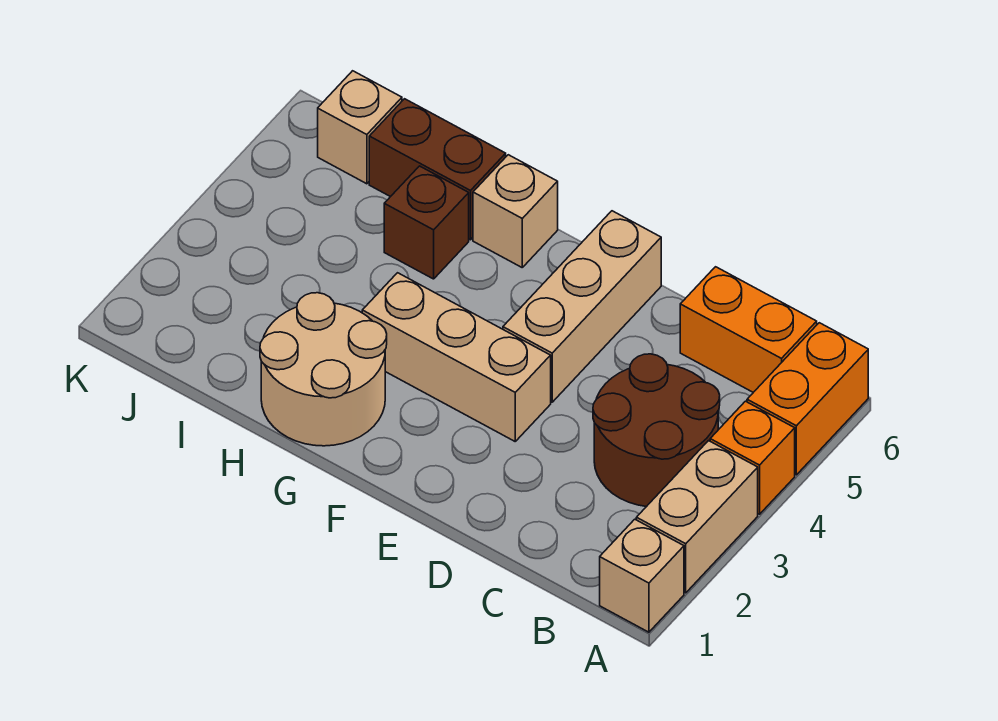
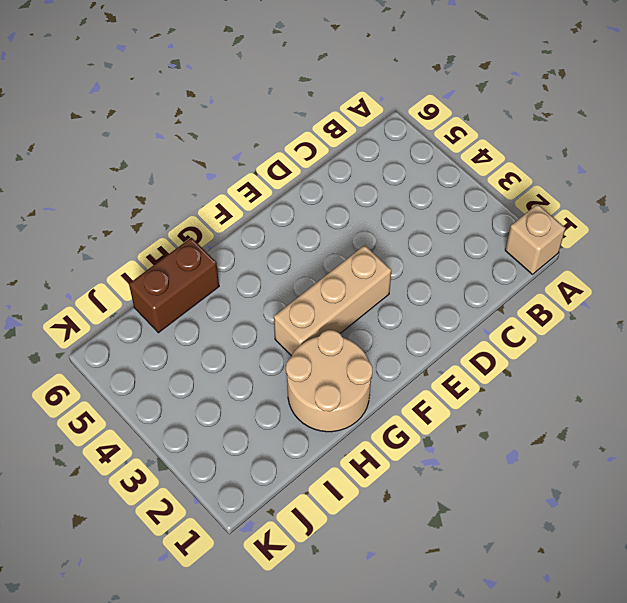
none -> tan brick A2:A3 level 1
none -> orange brick A4 level 1
none -> orange brick A5:A6 level 1

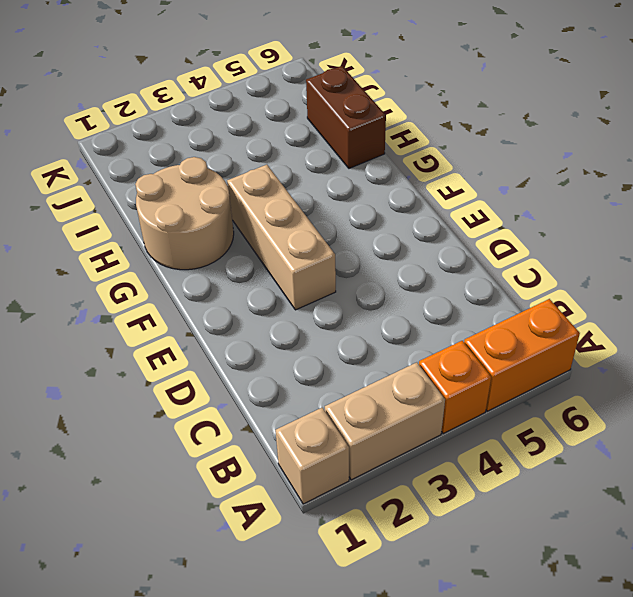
none -> brown round brick B3:C4 level 1
none -> orange brick B6:C6 level 1
none -> tan brick E4:E6 level 1

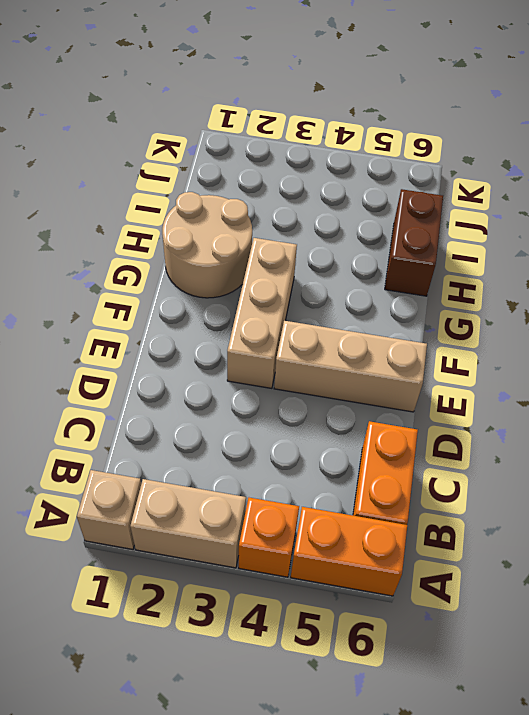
none -> brown round brick B3:C4 level 1
none -> tan brick G6 level 1
none -> brown brick H5 level 1

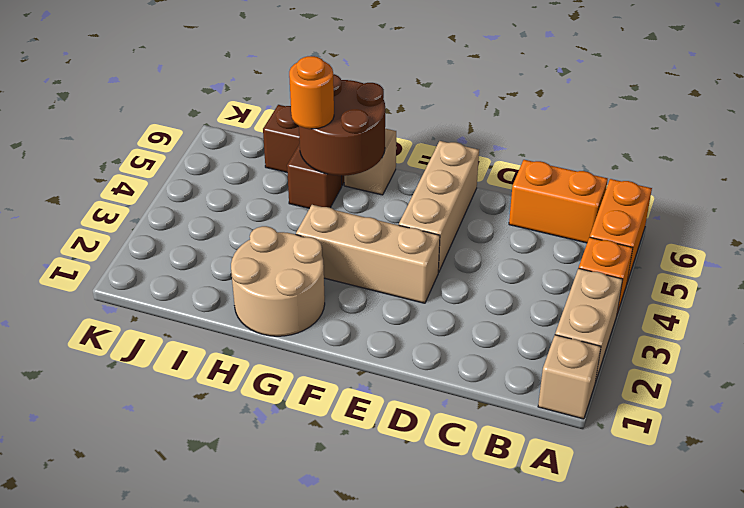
brown round brick G5:H6 level 2 -> brown round brick B3:C4 level 1
orange round brick H5 level 3 -> none
none -> tan brick J6 level 1

